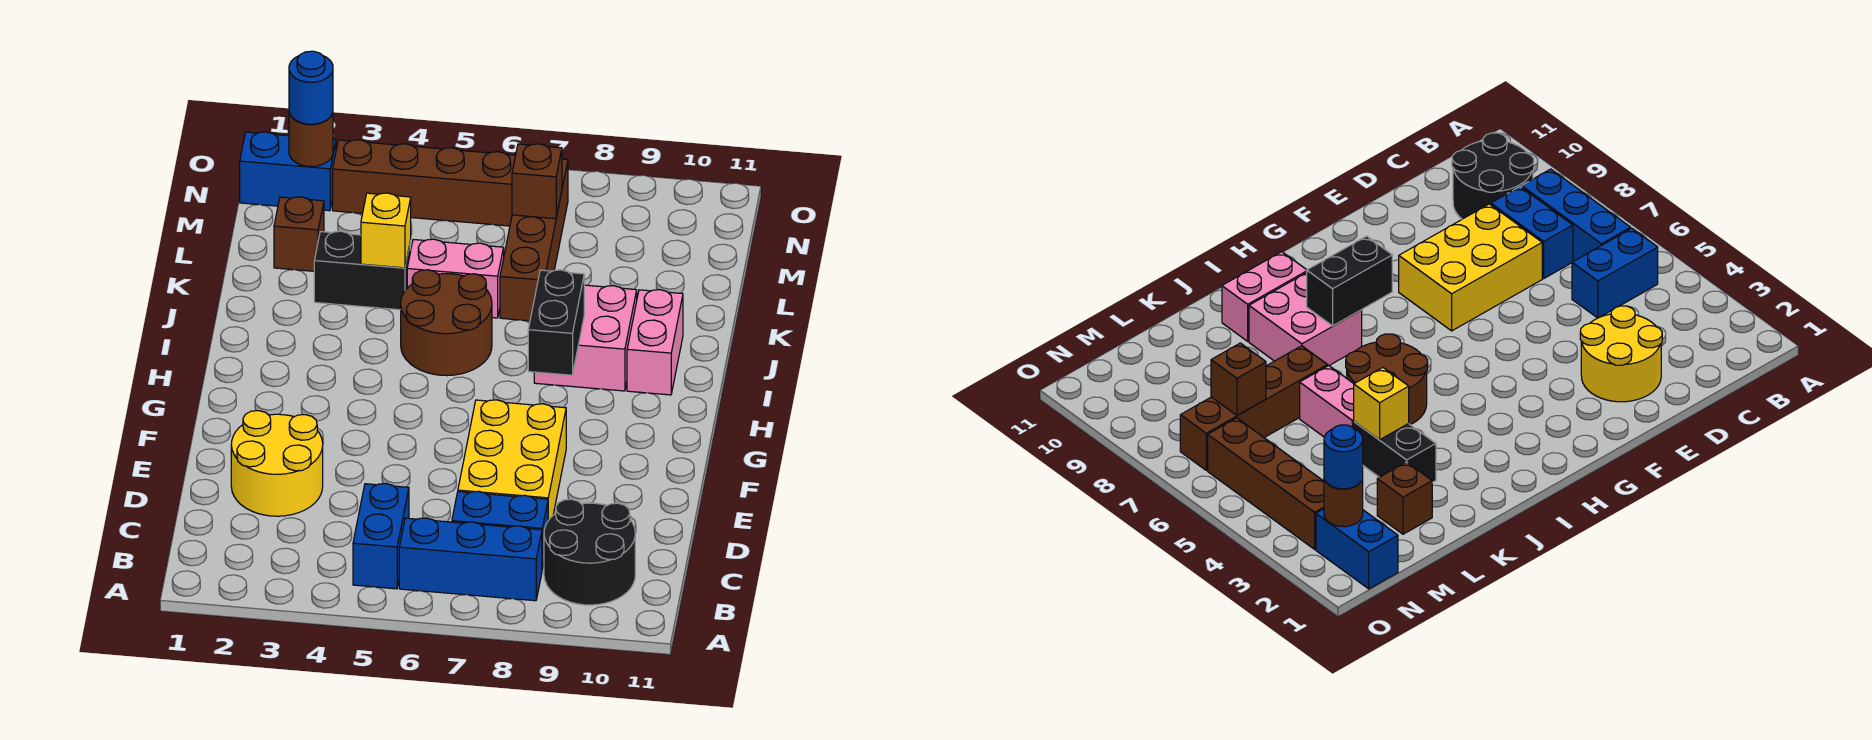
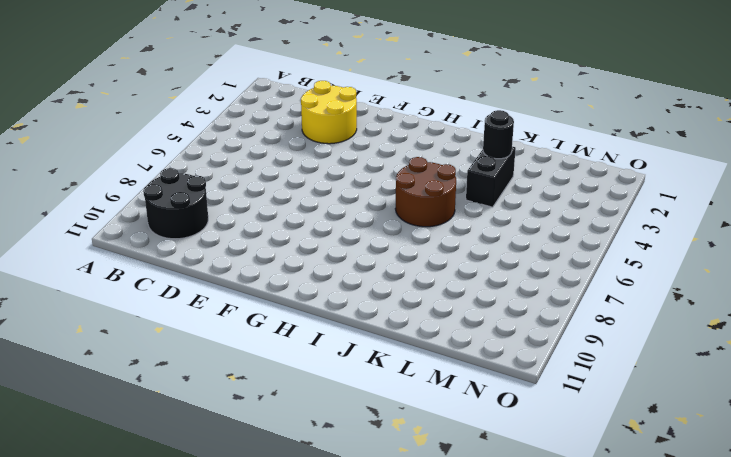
black round brick K3 level 2 -> none
none -> blue brick B5:C5 level 1
none -> blue brick B6:B8 level 1
none -> blue brick C7:C8 level 1

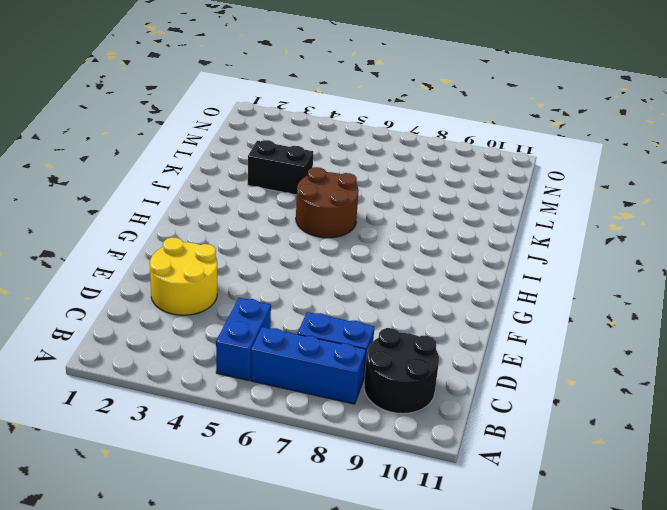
none -> yellow brick D7:F8 level 1
none -> pink brick I8:J9 level 1
none -> pink brick I10:J10 level 1

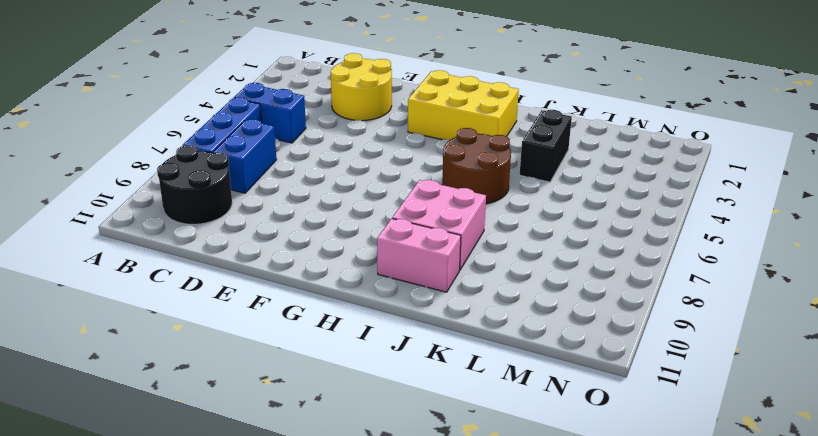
yellow brick G2:I3 level 1 -> yellow brick D7:F8 level 1
none -> pink brick K5:K6 level 1
none -> brown brick K7:N7 level 1
none -> brown brick L2 level 1

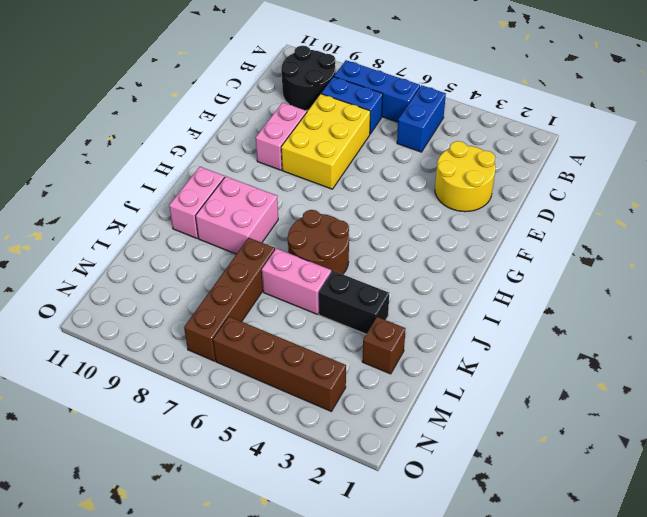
pink brick E9:F9 level 1 -> none
none -> blue brick N1:N2 level 1
none -> black brick H8:I8 level 2
none -> yellow brick K4 level 2

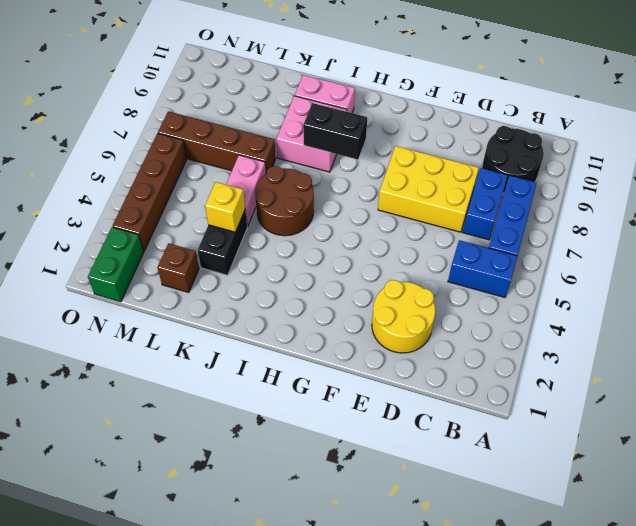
green brick N1:N2 level 1 -> blue brick N1:N2 level 1
none -> brown brick M7 level 2
none -> brown round brick N2 level 2
none -> blue round brick N2 level 3

